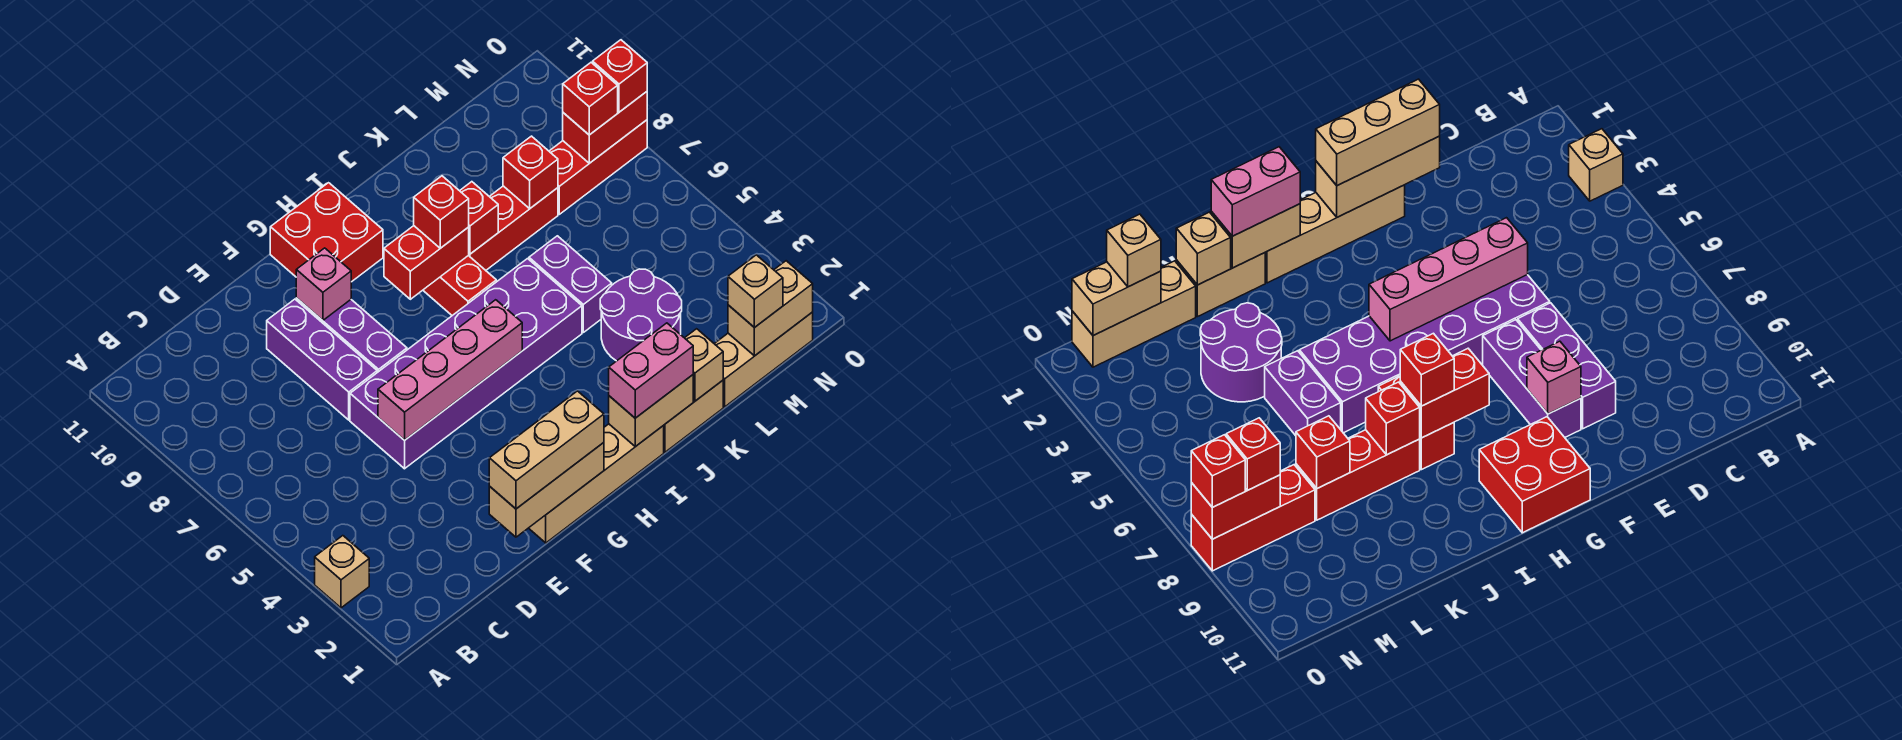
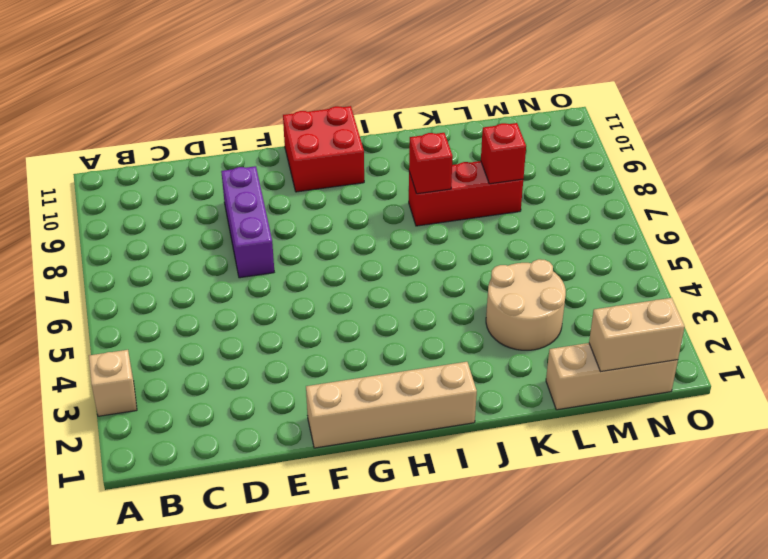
tan round brick K3:L4 level 1 -> purple round brick K3:L4 level 1
none -> purple brick E5:J6 level 1
none -> purple brick F7:F9 level 1
none -> red brick I7:I8 level 1

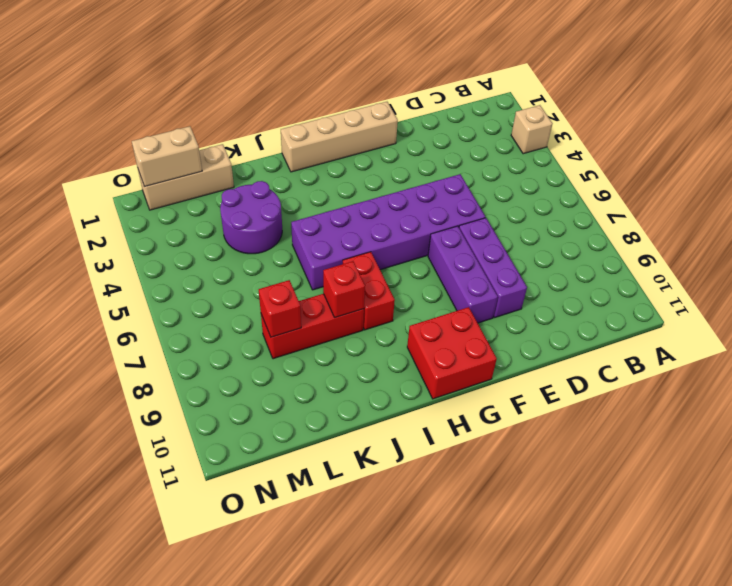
none -> tan brick J1:K1 level 1
none -> purple brick K5:K6 level 1
none -> red brick M8:O8 level 1

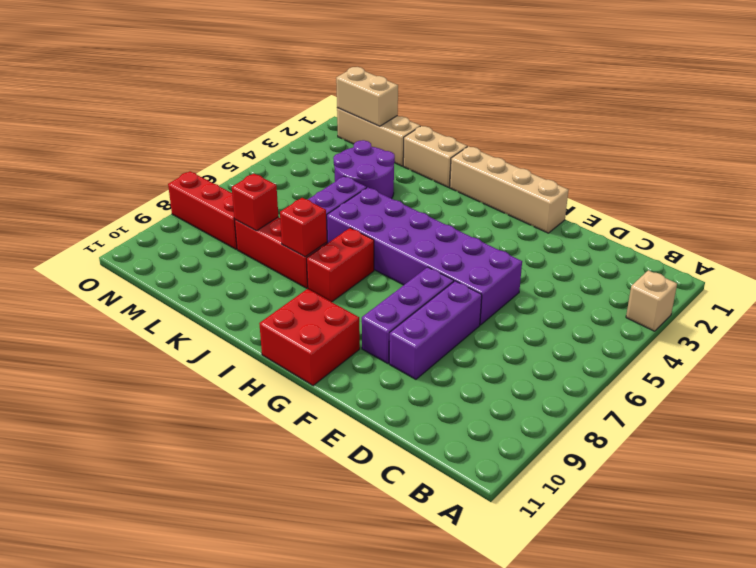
none -> tan brick E1:G1 level 2
none -> pink brick E5:H5 level 2
none -> pink brick F9 level 2

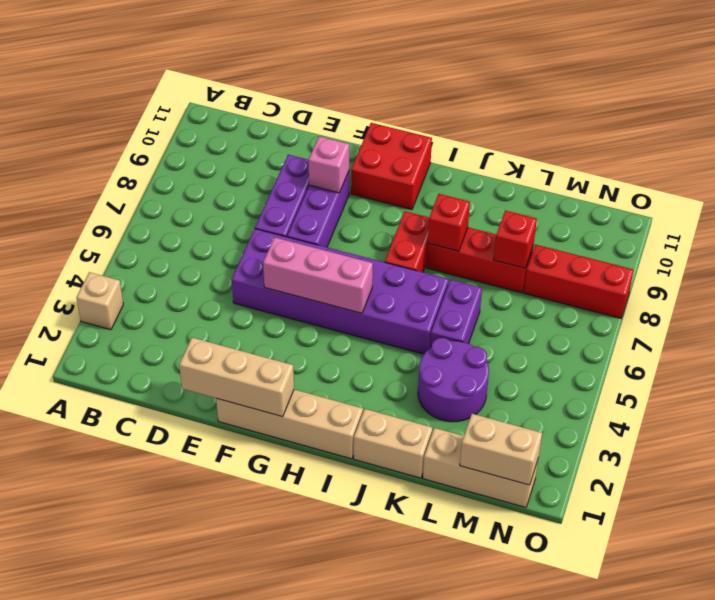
pink brick F5:H5 level 2 -> pink brick E5:H5 level 2
none -> red brick H8:I8 level 2
none -> tan brick I1:J1 level 2
none -> tan brick K1 level 2

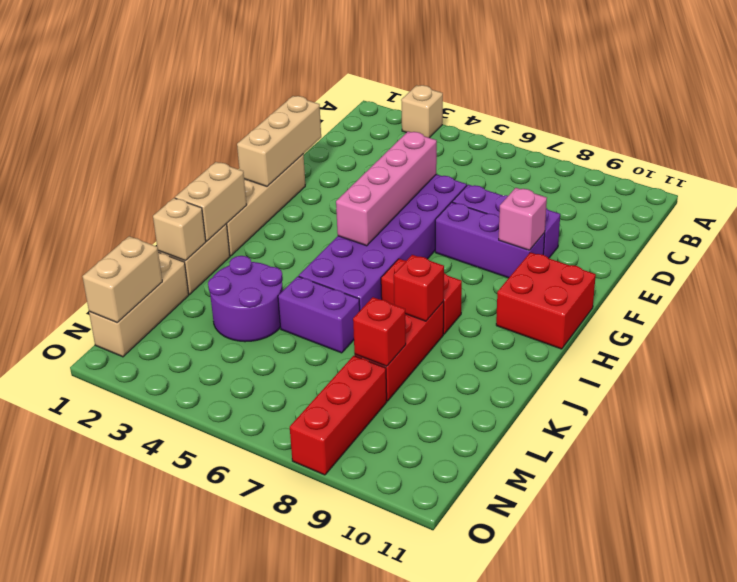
none -> red brick H8:I8 level 2
none -> red brick N8:O8 level 2
none -> tan brick E1:G1 level 3

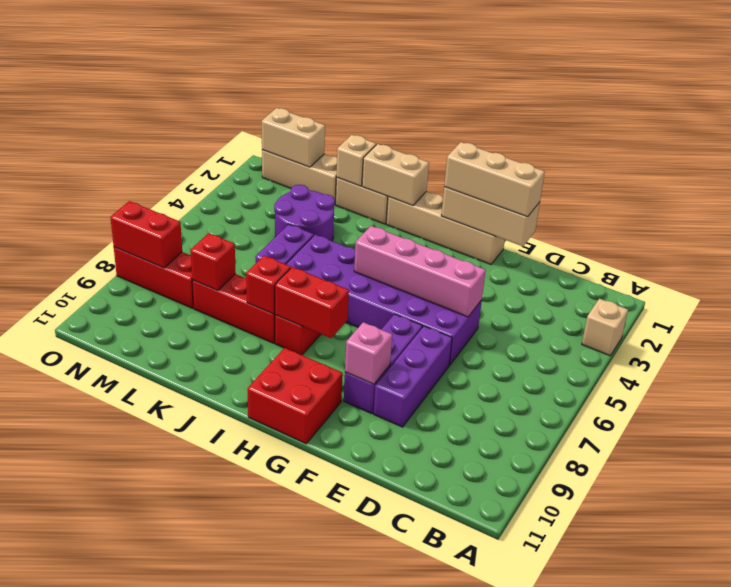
none -> pink brick I1:J1 level 3
none -> red brick I8 level 3
none -> tan brick M1 level 3

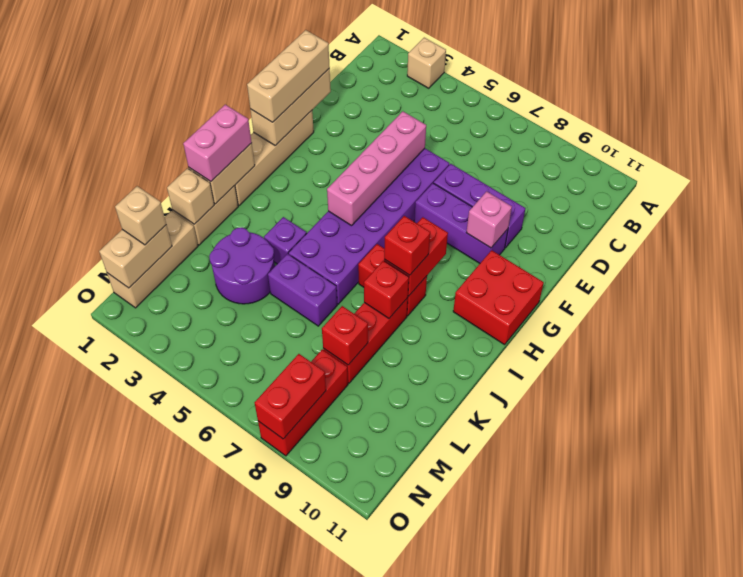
purple brick J4 level 1 -> none
none -> red brick N8 level 3
none -> red brick O8 level 3

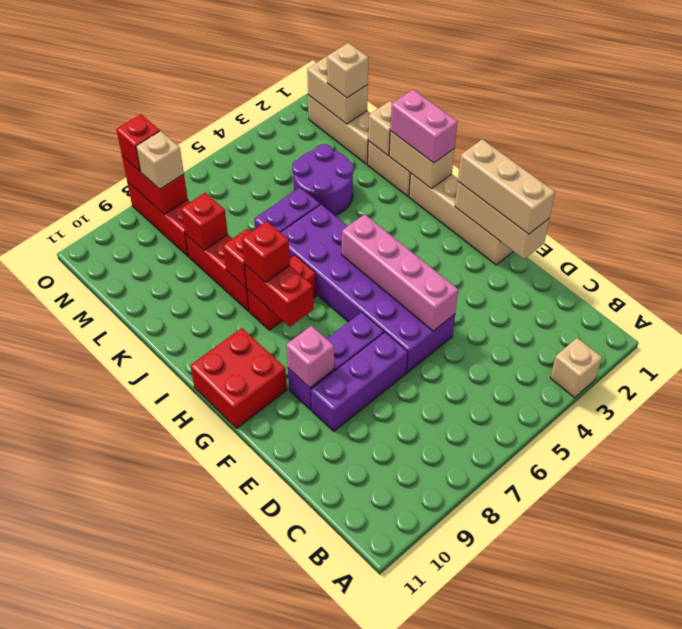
tan brick N8 level 3 -> red brick N8 level 3

